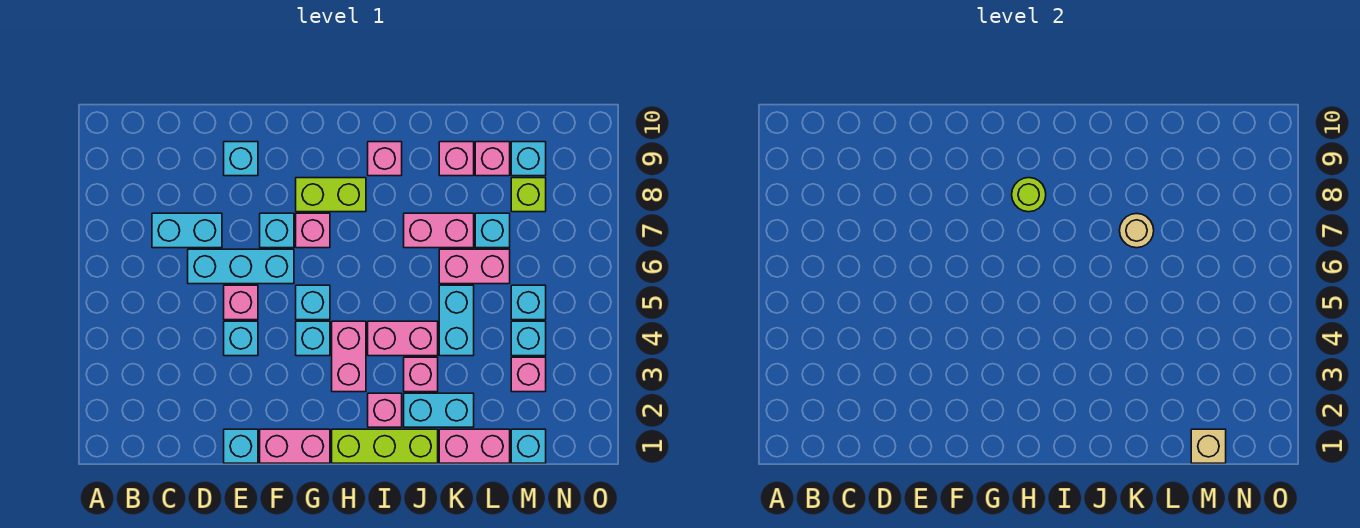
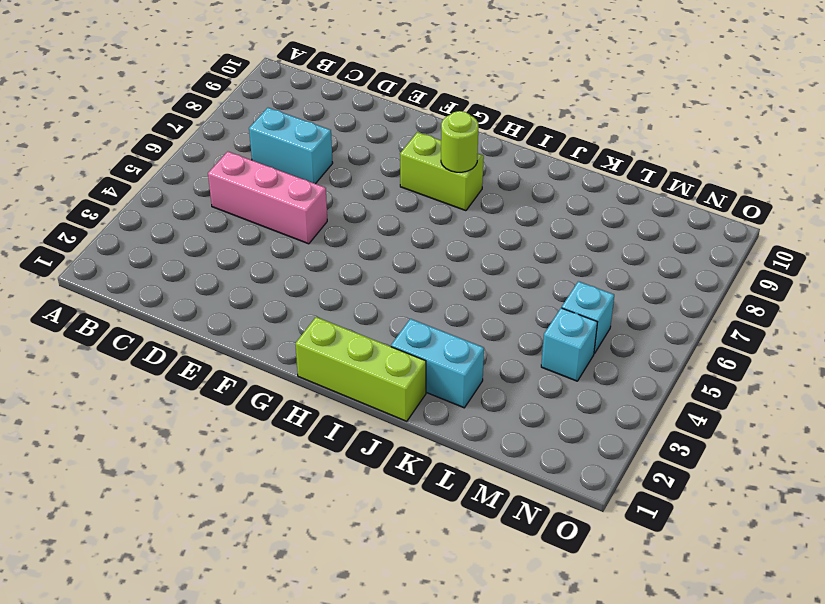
pink brick C5:E5 level 1 -> pink brick E5 level 1
none -> cyan brick D6:F6 level 1
none -> cyan brick E1 level 1
none -> cyan brick E4 level 1
none -> cyan brick E9 level 1

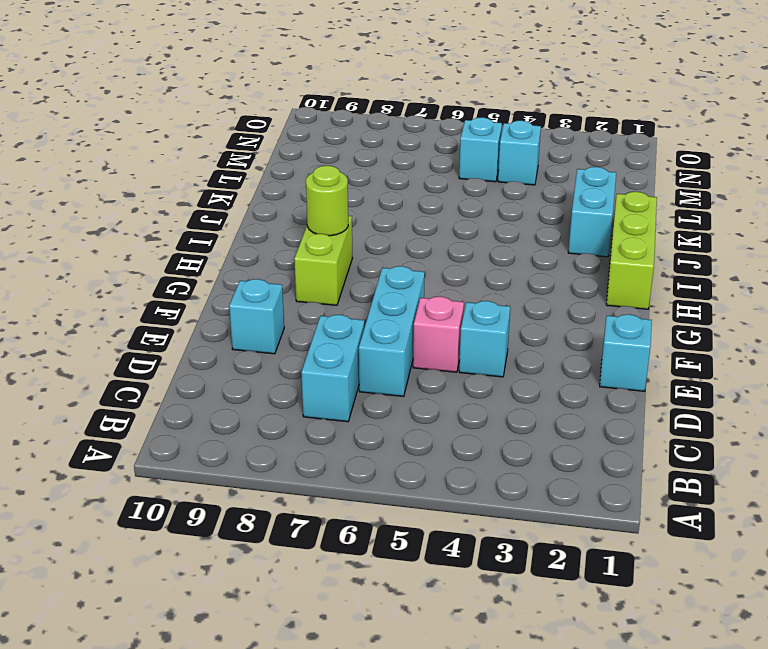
none -> pink brick F1:G1 level 1
none -> cyan brick F7 level 1
none -> cyan brick G4 level 1
none -> cyan brick G5 level 1

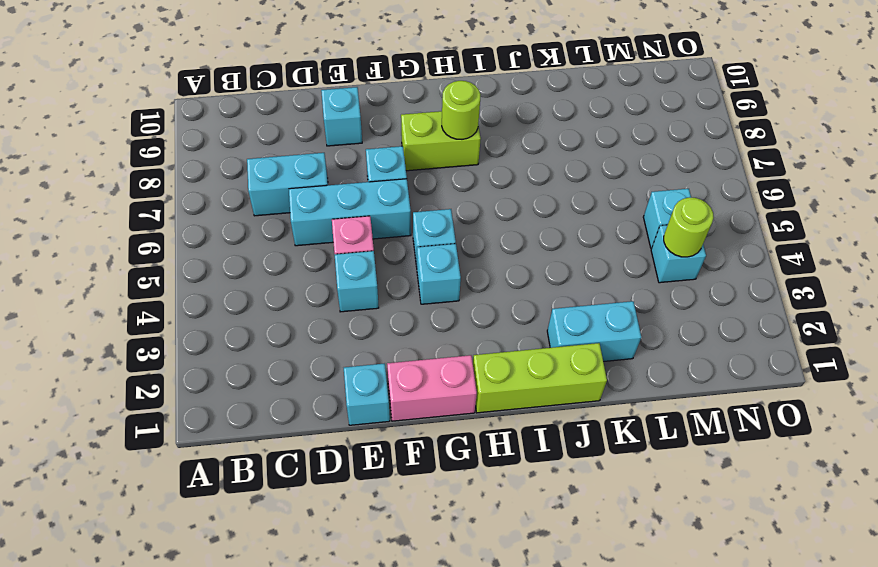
lime round brick M4 level 2 -> none
none -> pink brick G7 level 1
none -> pink brick H3:H4 level 1
none -> pink brick I2 level 1
none -> pink brick I4:J4 level 1

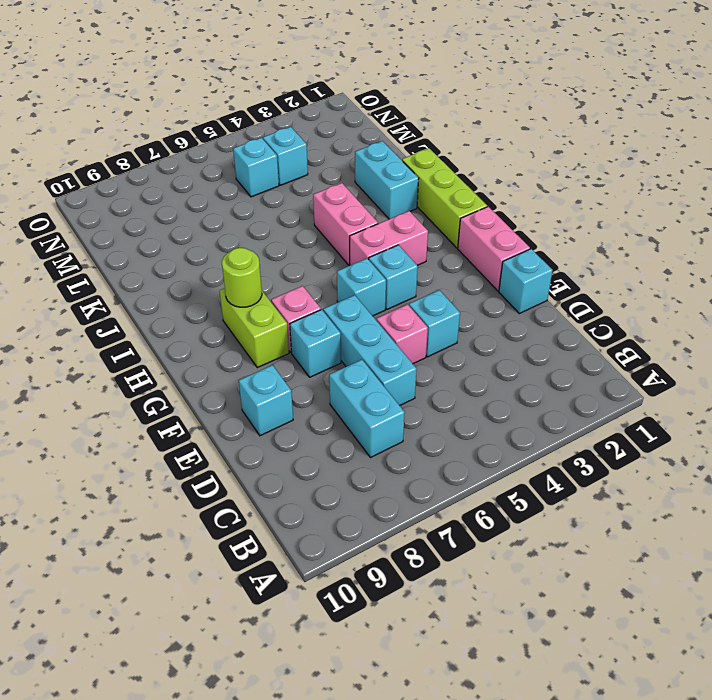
none -> pink brick I2 level 1
none -> pink brick I9 level 1
none -> pink brick J3 level 1
none -> pink brick J7:K7 level 1

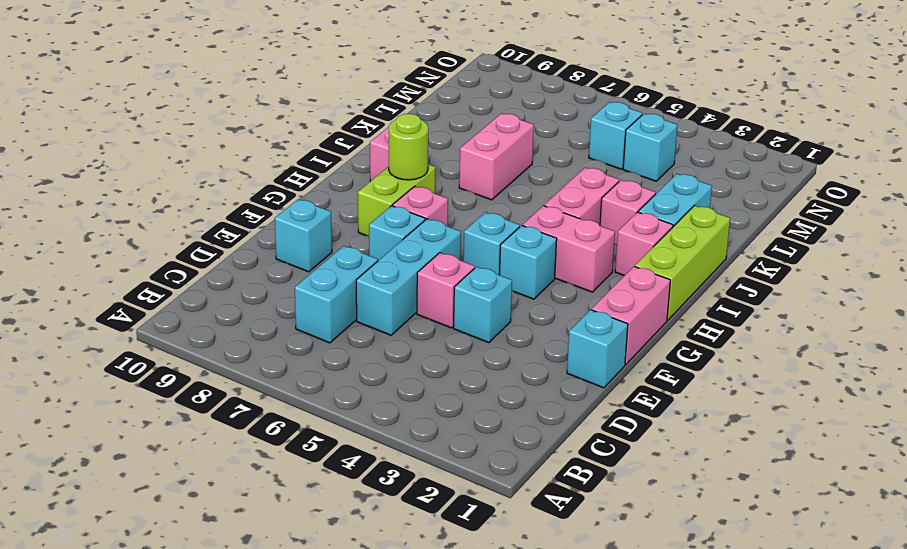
none -> pink brick K1:L1 level 1
none -> cyan brick K4:K5 level 1
none -> pink brick K6:L6 level 1
none -> pink brick K9 level 1

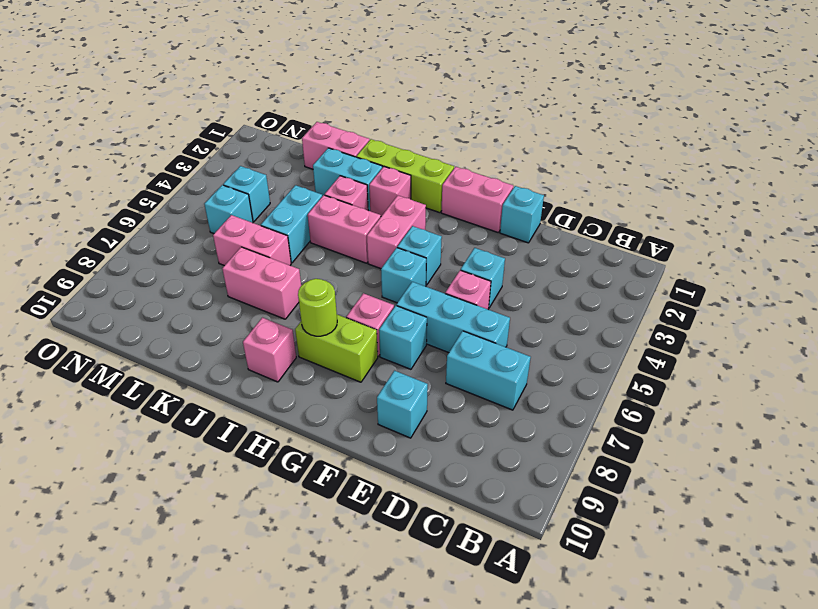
none -> pink brick K9 level 1
none -> cyan brick L7 level 1
none -> pink brick L9 level 1
none -> cyan brick M1 level 1

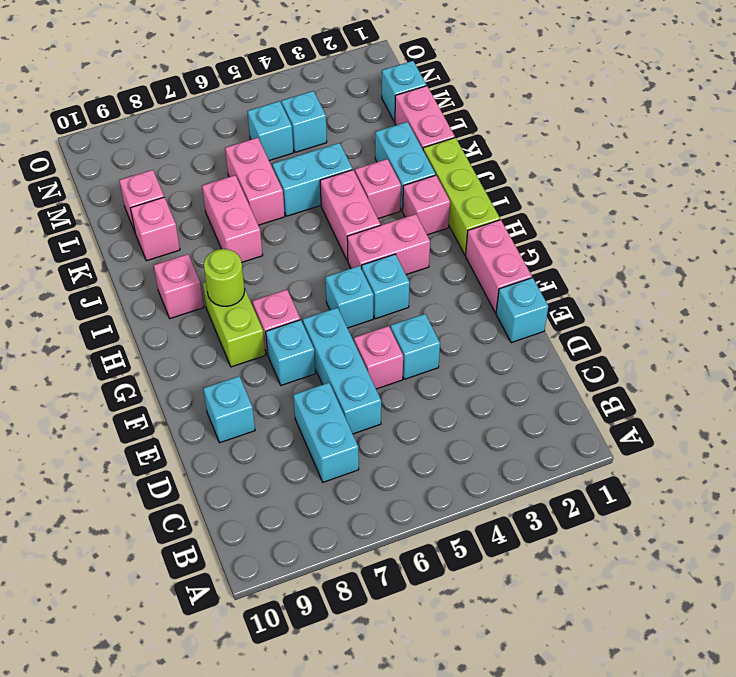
none -> cyan brick L7 level 1
none -> pink brick M3 level 1
none -> lime brick M8 level 1
none -> cyan brick M9 level 1

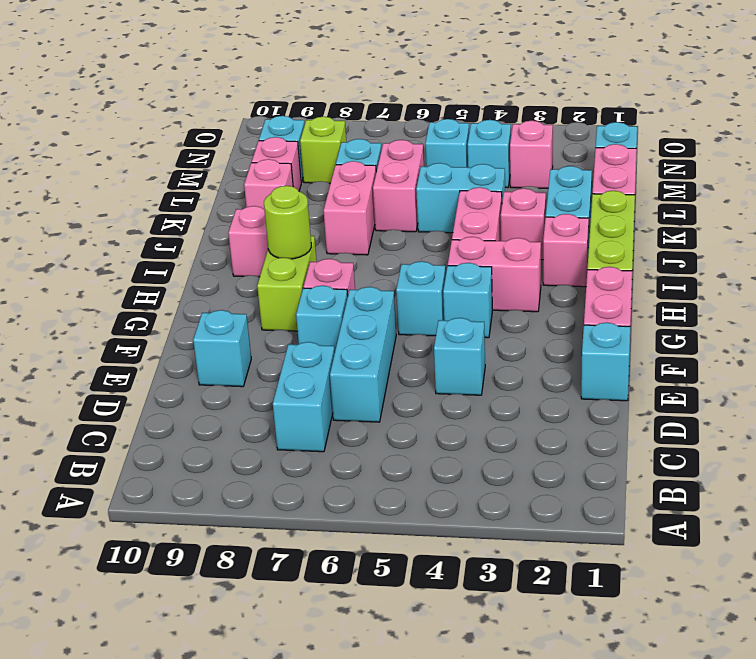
none -> pink brick E5 level 1
none -> tan round brick K7 level 2
none -> tan brick M1 level 2

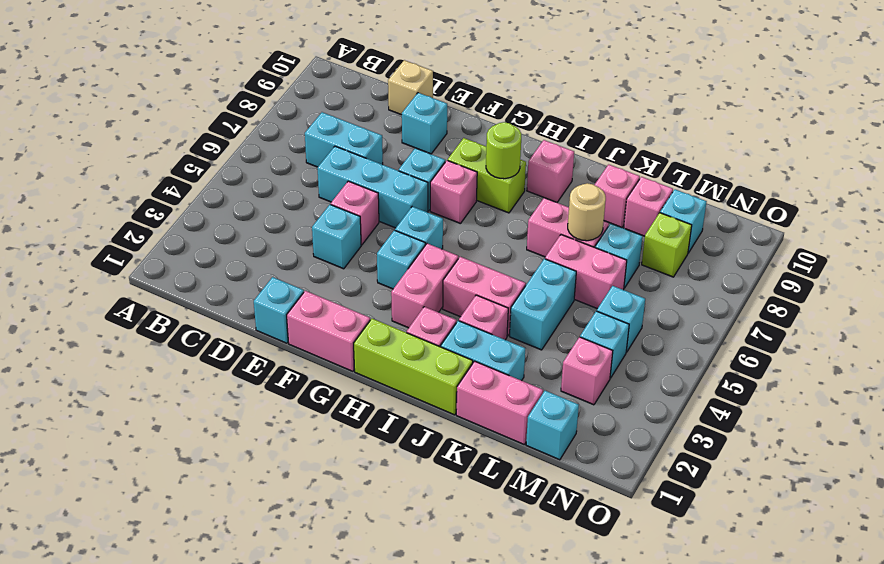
tan brick D10 level 1 -> tan brick M1 level 2

